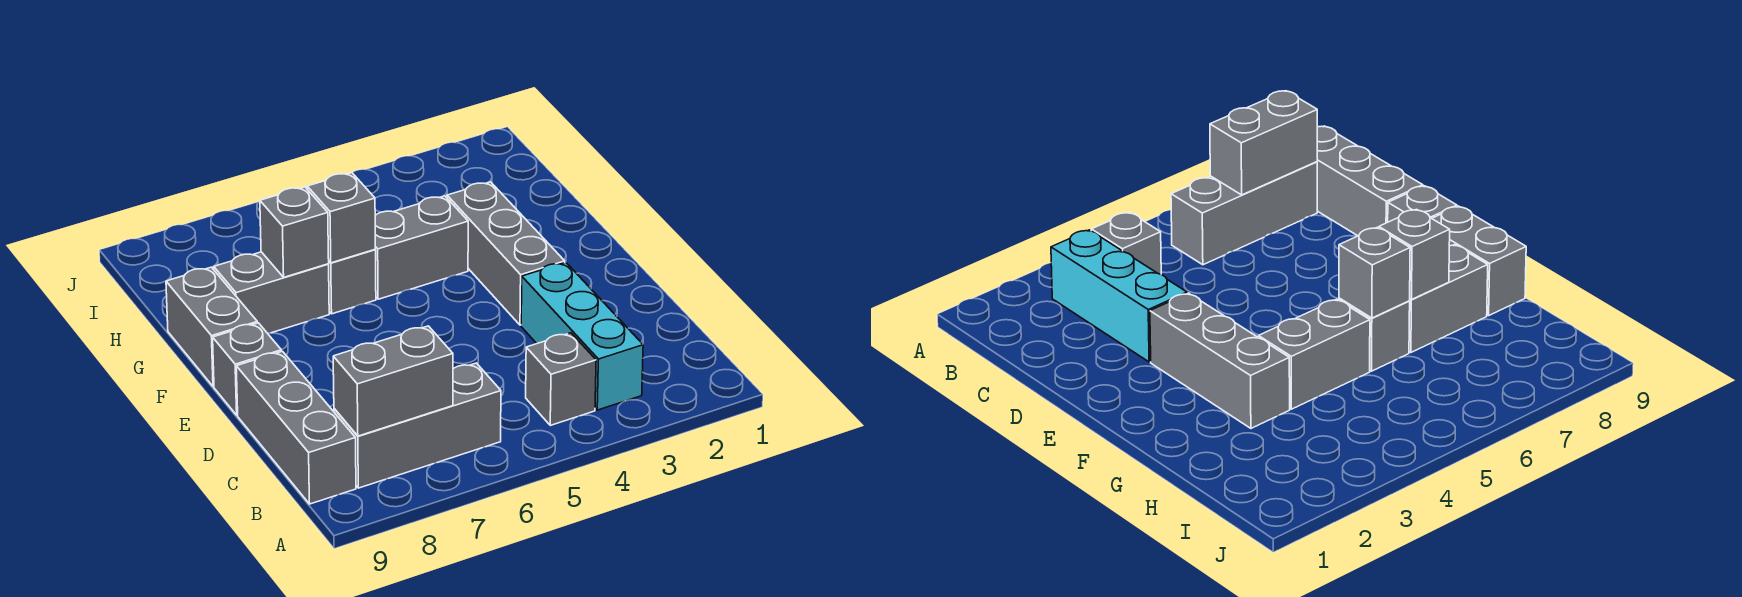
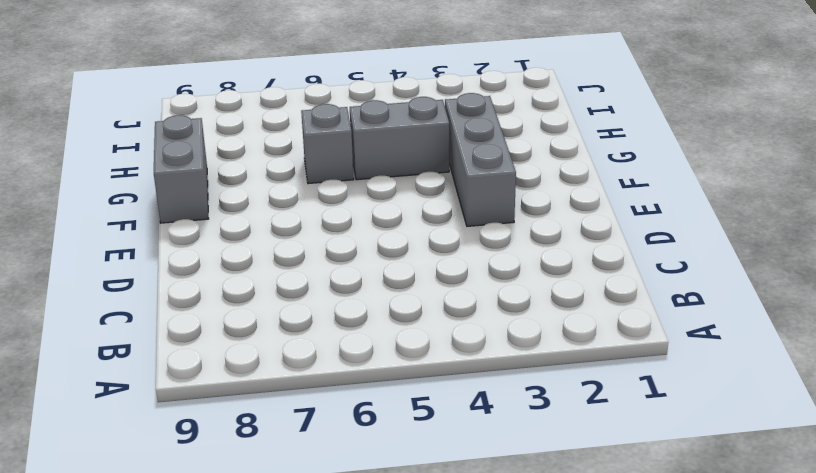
none -> cyan brick B3:D3 level 1
none -> grey brick B4 level 1
none -> grey brick B6:B8 level 1

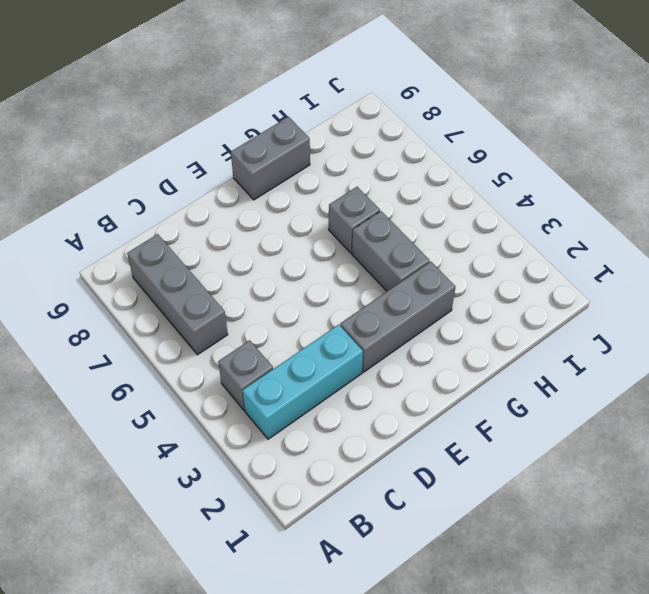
none -> grey brick B9:D9 level 1
none -> grey brick E9 level 1
none -> grey brick G7:G8 level 1

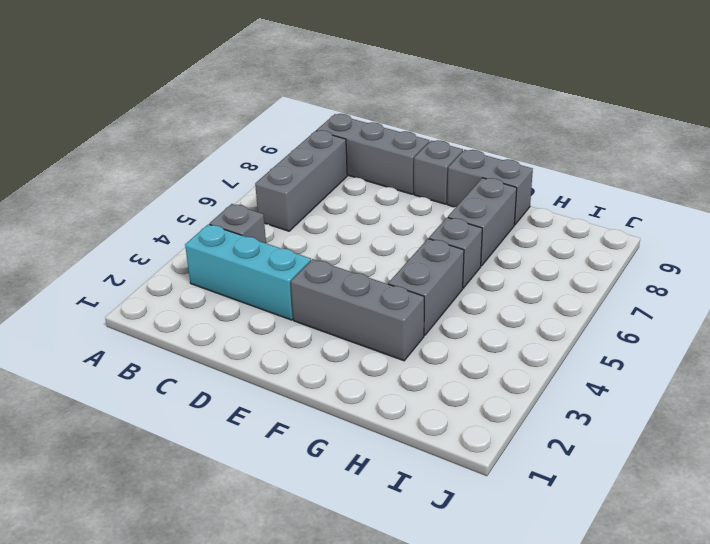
none -> grey brick B7:B8 level 2
none -> grey brick G6 level 2
none -> grey brick G7 level 2

